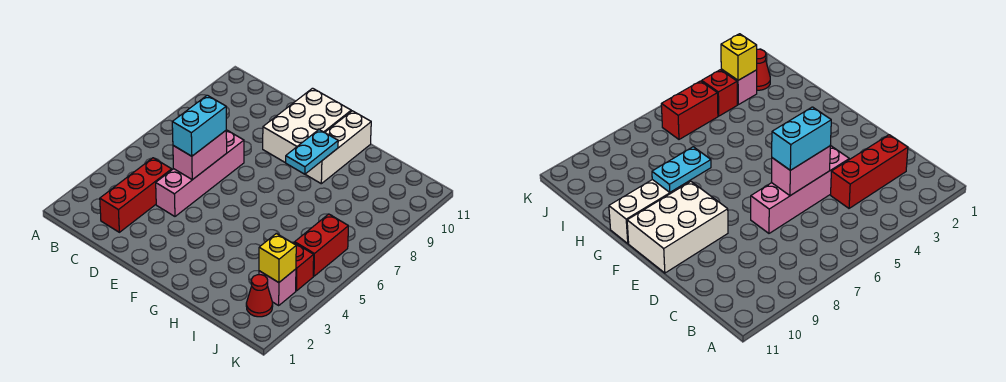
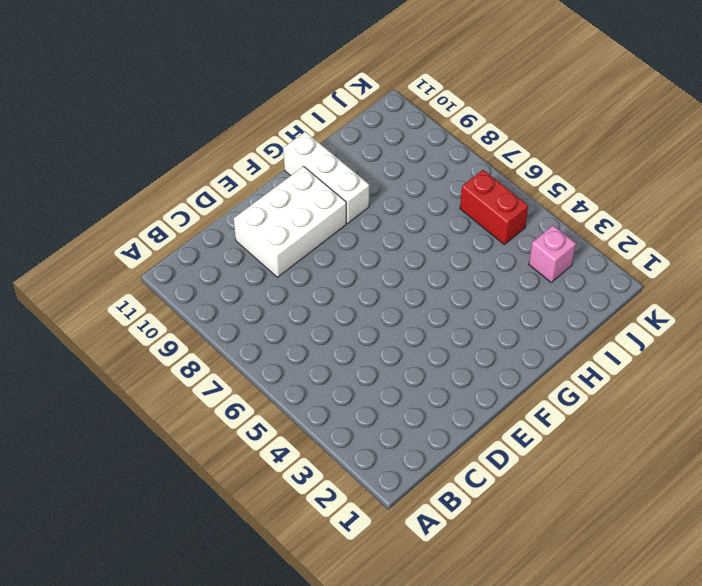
white brick D9:F10 level 1 -> white brick E9:F11 level 1
none -> red brick C2:C4 level 1
none -> pink brick D4:D7 level 1
none -> red cone J2 level 1

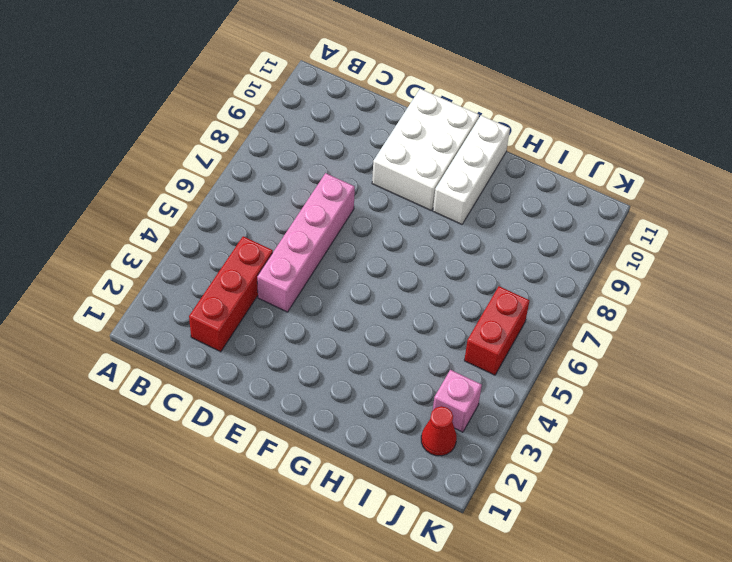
none -> red brick J4 level 1
none -> pink brick D5:D6 level 2
none -> cyan plate G8:G9 level 2

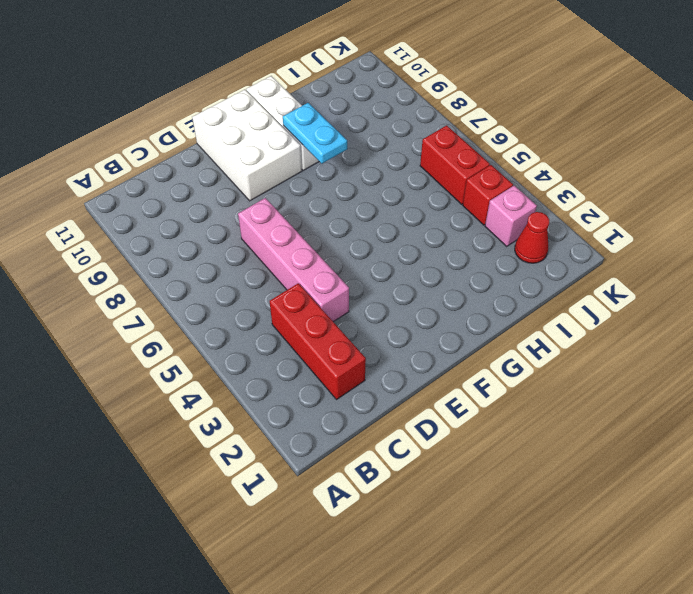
none -> pink brick D5:D6 level 2
none -> yellow brick J3 level 2
none -> cyan brick D5:D6 level 3

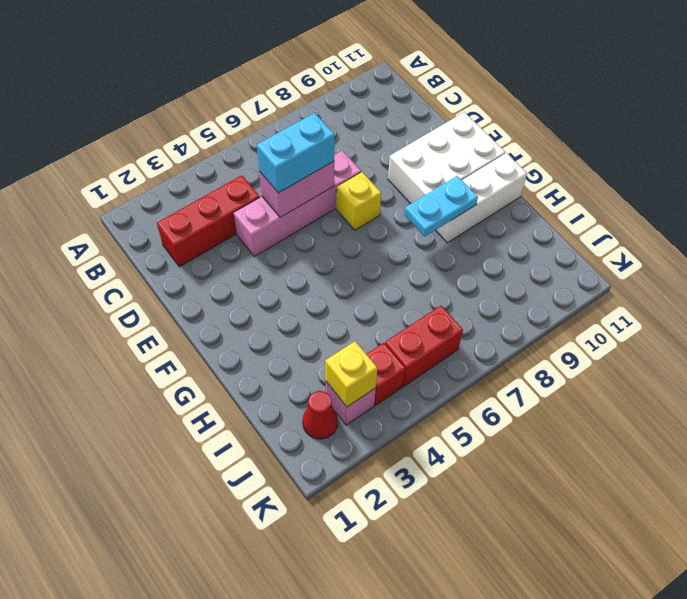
yellow brick E7 level 1 -> none

